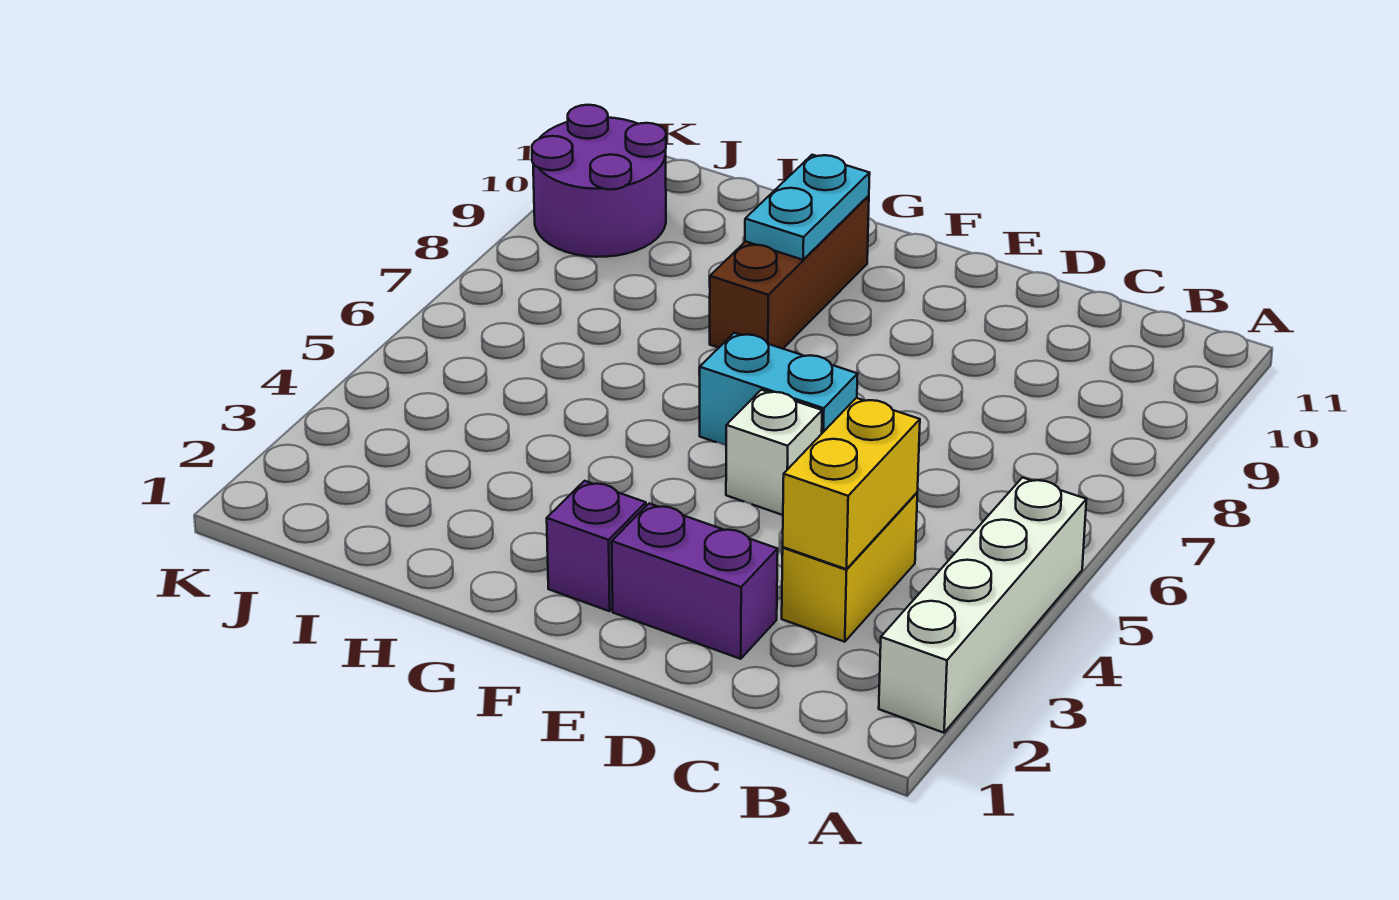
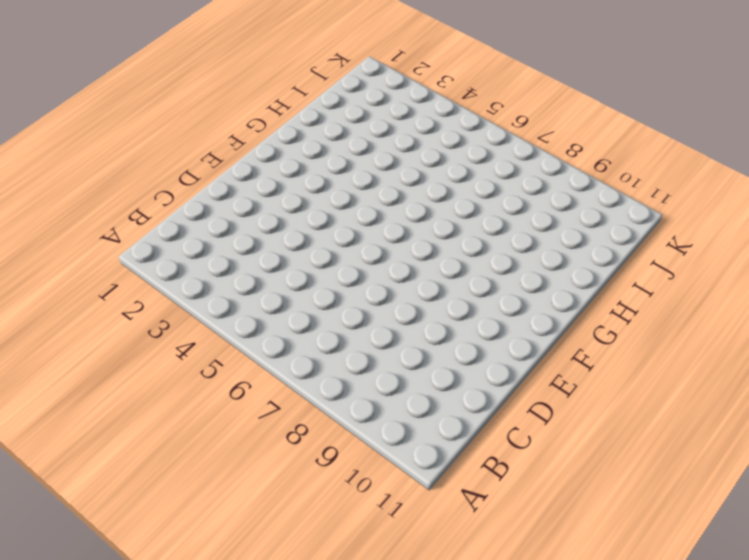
none -> white brick A2:A5 level 1
none -> yellow brick C3:C4 level 1

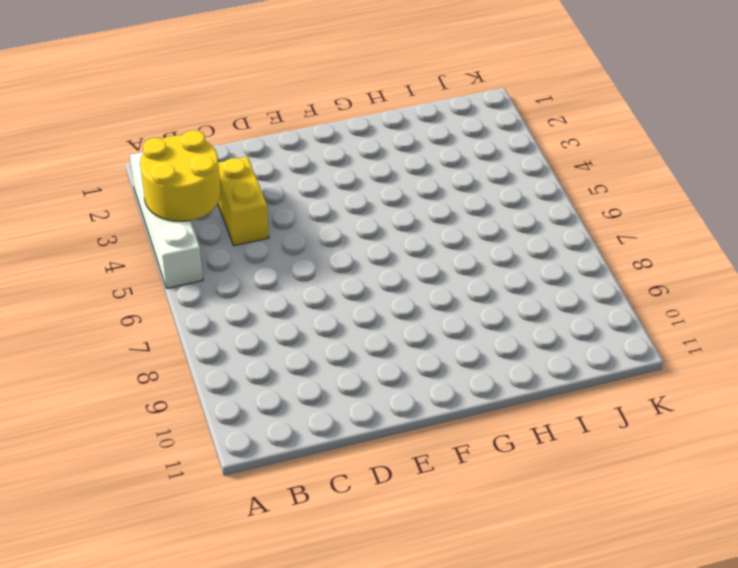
yellow round brick A3:B4 level 2 -> none
none -> purple brick D2:E2 level 1
none -> white brick E5 level 1

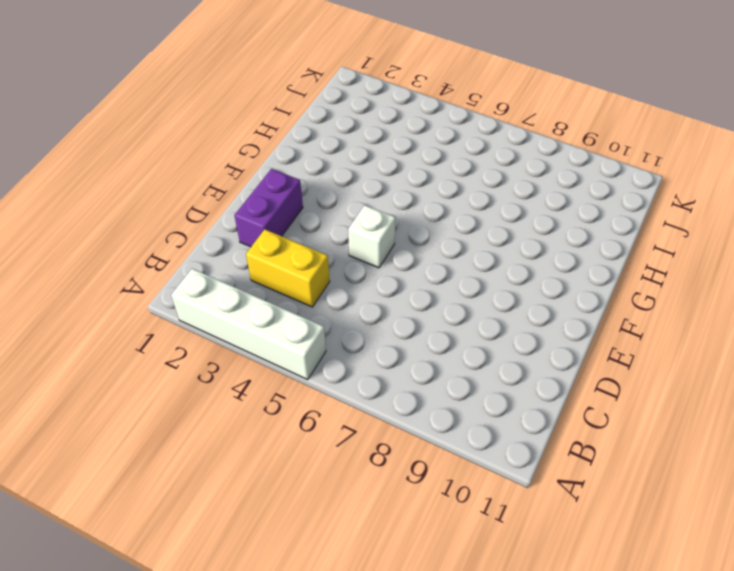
none -> cyan brick E6:F6 level 1
none -> purple brick F2 level 1

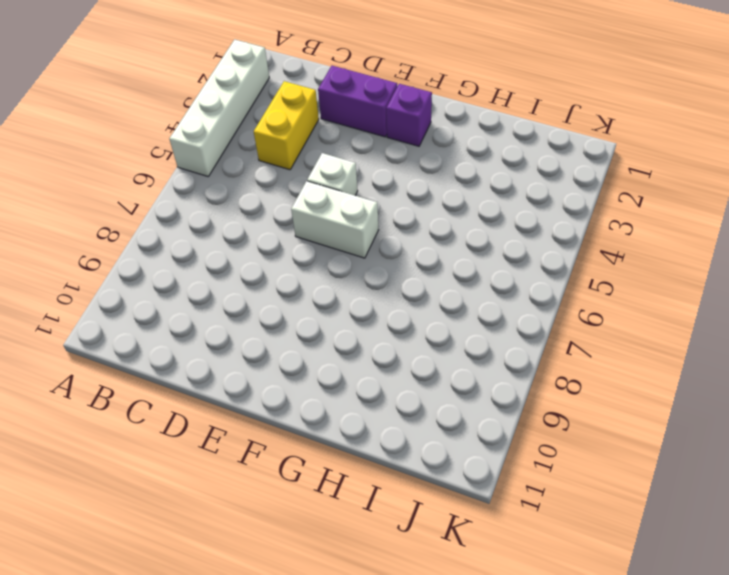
white brick E6:F6 level 1 -> cyan brick E6:F6 level 1
none -> brown brick G8:G10 level 1
none -> purple round brick J9:K10 level 1

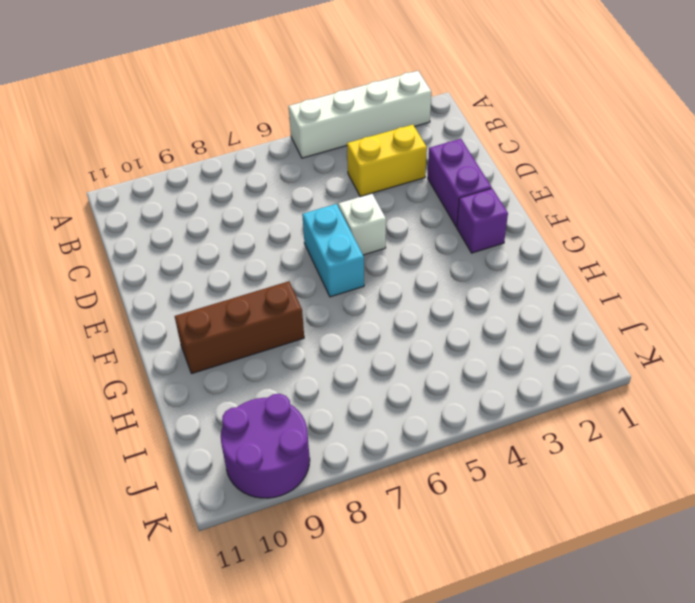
none -> yellow brick C3:C4 level 2
none -> cyan plate G9:G10 level 2

